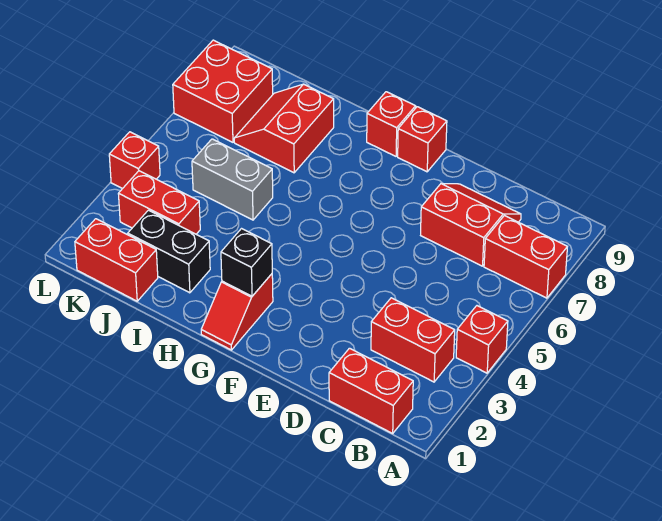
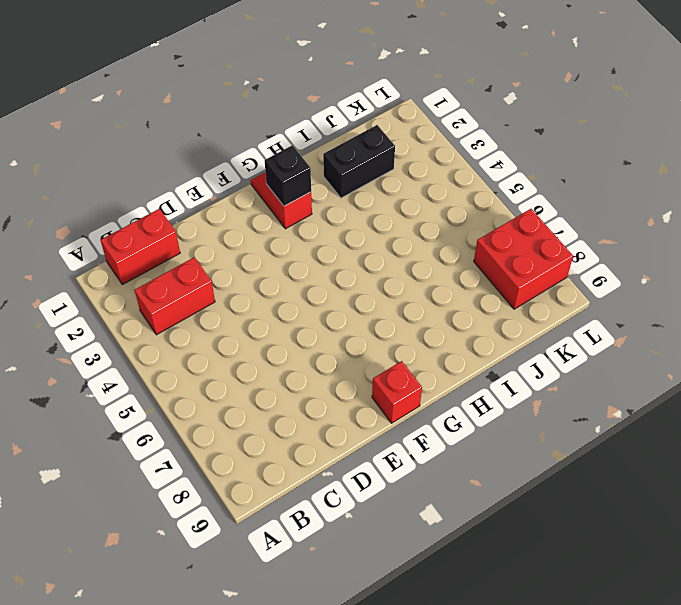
none -> red brick A4 level 1
none -> red brick A7:B7 level 1
none -> red slope C7:D8 level 1 top 7

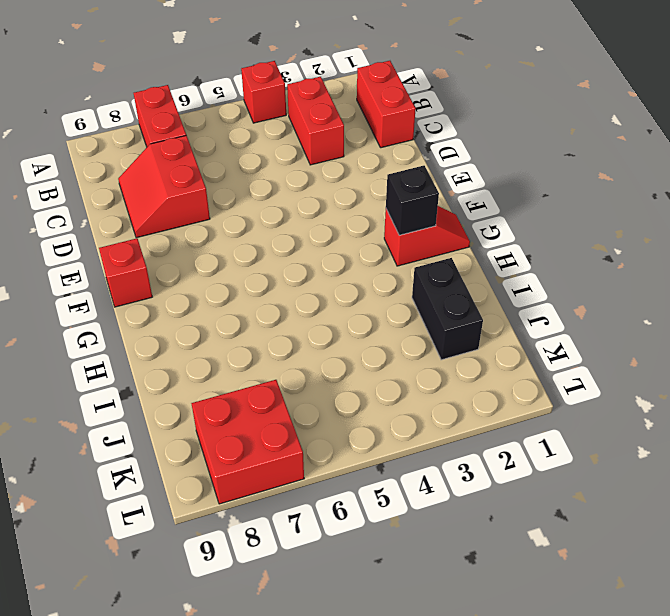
none -> red brick G9 level 1
none -> grey brick I5:J5 level 1
none -> red slope I7:J8 level 1 top I

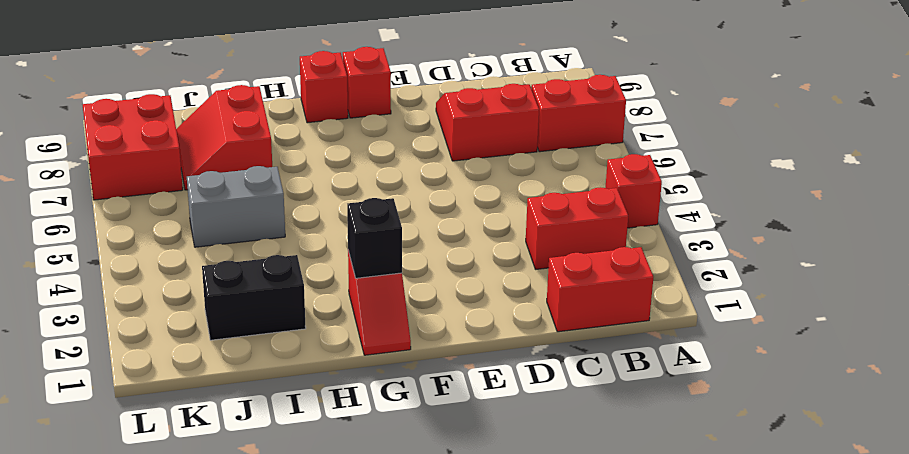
none -> red brick J1:K1 level 1
none -> red brick J3:K3 level 1
none -> red brick L4 level 1

